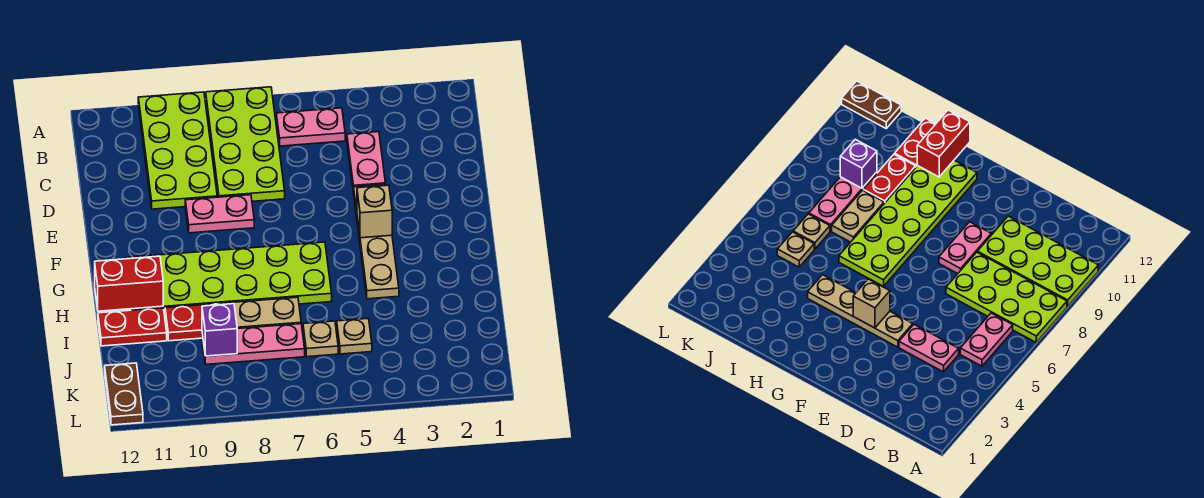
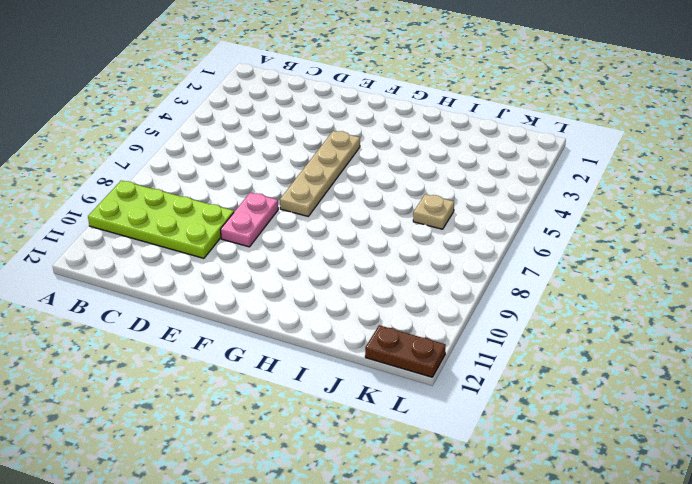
tan plate F4:F7 level 1 -> tan plate E4:H4 level 1
none -> lime plate A7:D8 level 1
none -> pink plate B5:B6 level 1
none -> pink plate C4:D4 level 1

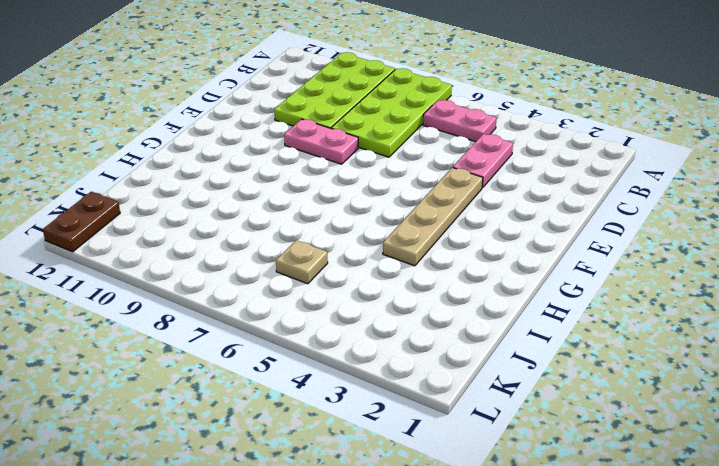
none -> lime plate G6:H11 level 1
none -> tan plate I7:I8 level 1
none -> red plate I9:I10 level 1

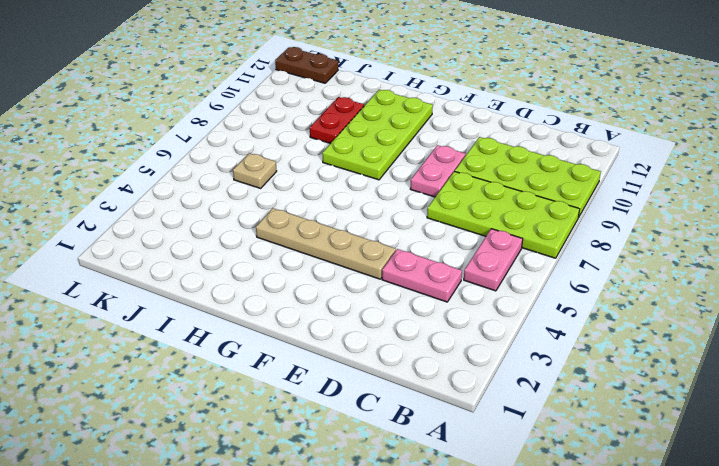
lime plate G8:H11 level 1 -> lime plate G6:H11 level 1
none -> tan plate I7:I8 level 1
none -> red plate I11:I12 level 1
none -> tan plate J5 level 1

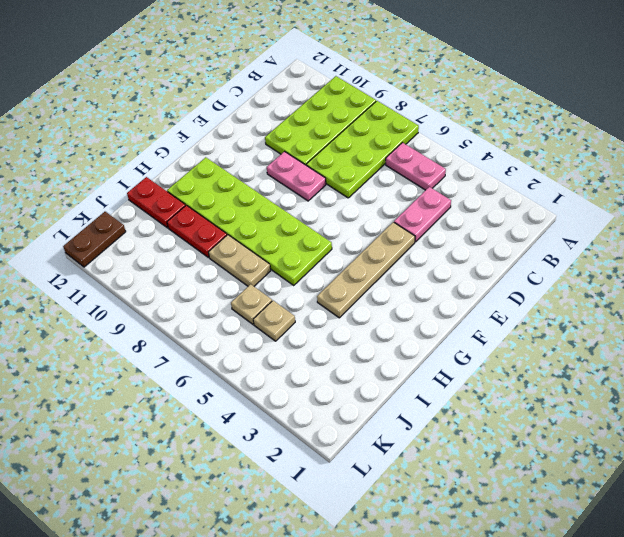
none -> pink plate J7:J9 level 1
none -> tan brick F4 level 2
none -> red brick H11:H12 level 2

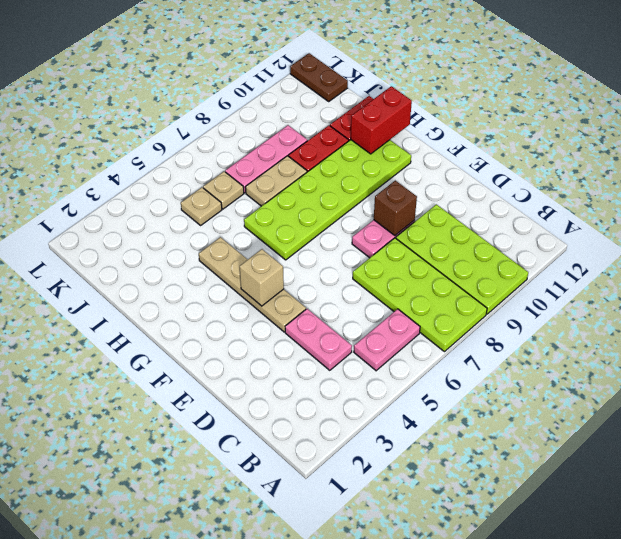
brown brick E9 level 2 -> none
none -> purple brick J9 level 2

